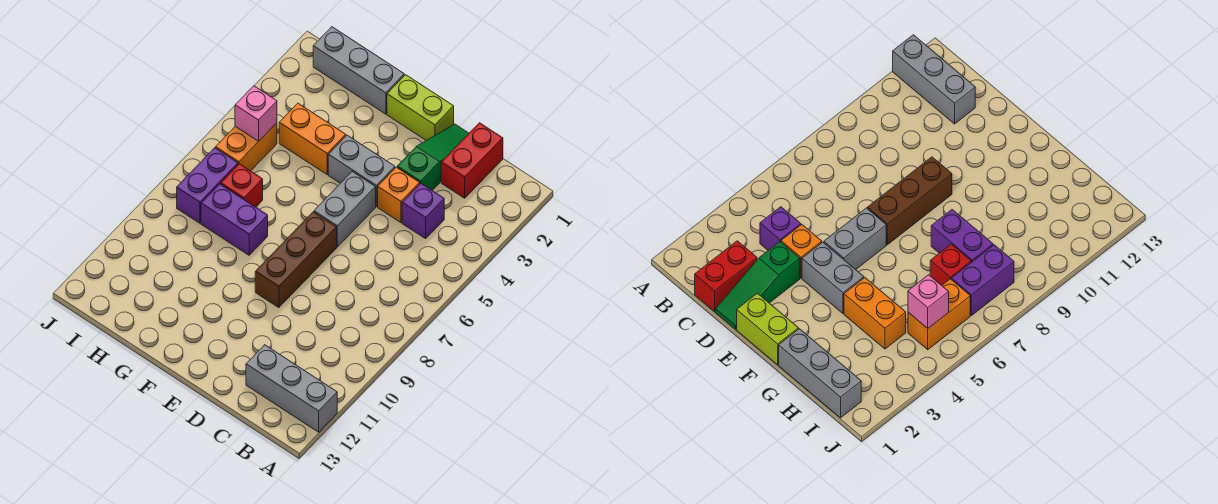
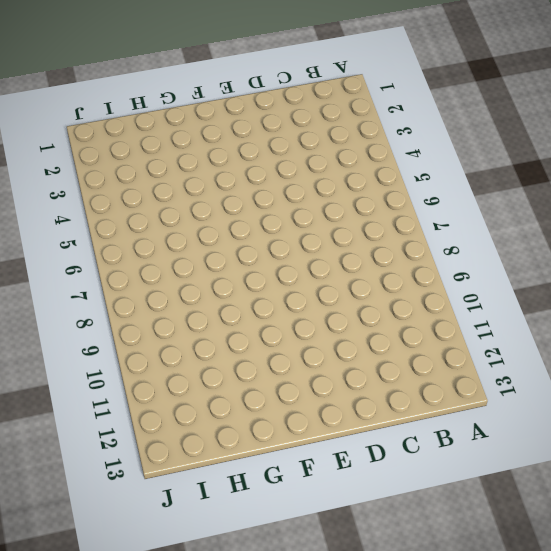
none -> grey brick A12:C12 level 1
none -> red brick C1:C2 level 1
none -> purple brick C4 level 1

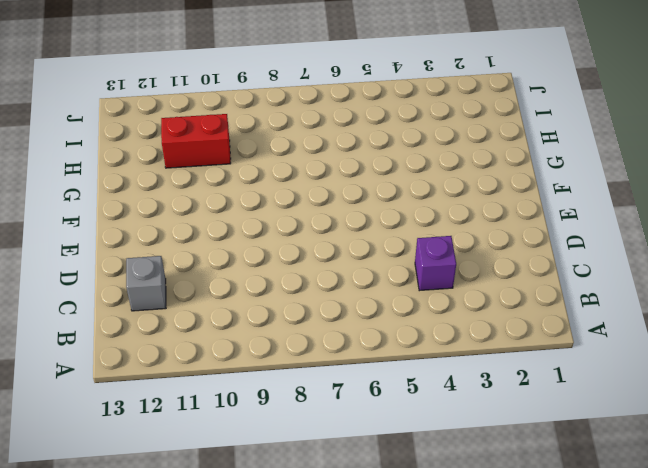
grey brick C12 level 1 -> grey brick A12:C12 level 1
red brick H10:H11 level 1 -> red brick C1:C2 level 1
none -> green slope D1:D3 level 1 top 3
none -> orange brick D4 level 1
none -> lime brick E1:F1 level 1

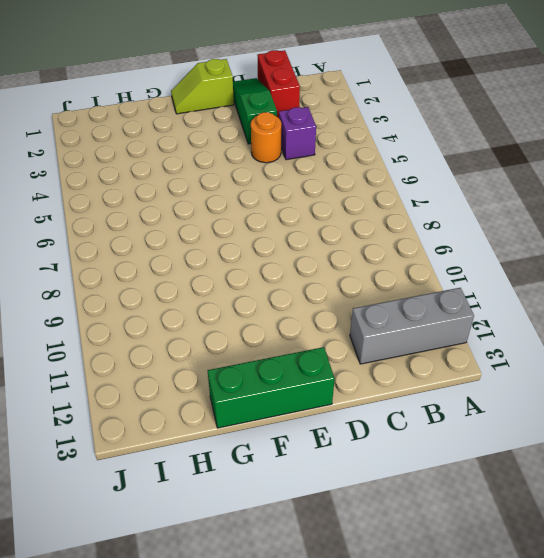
orange round brick D4 level 1 -> orange brick D4 level 1
lime slope E1:F1 level 1 top E -> lime brick E1:F1 level 1
green brick E13:G13 level 1 -> none
none -> grey brick E4:F4 level 1
none -> grey brick E5:E6 level 1
none -> brown brick E7:E9 level 1

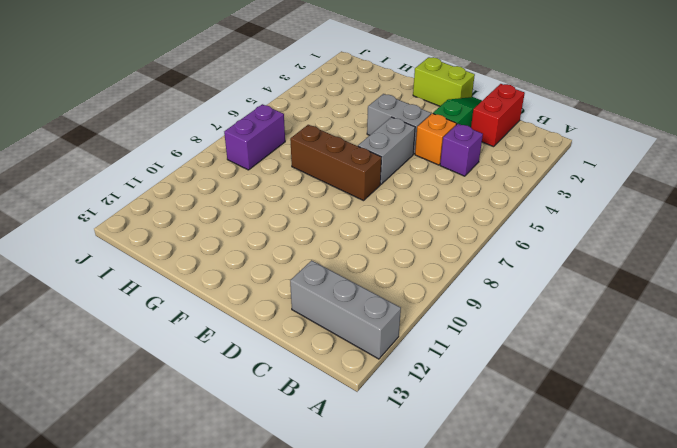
brown brick E7:G7 level 1 -> brown brick E7:E9 level 1
none -> grey brick G1:I1 level 1
none -> orange brick G4:H4 level 1
none -> purple brick G8:H8 level 1

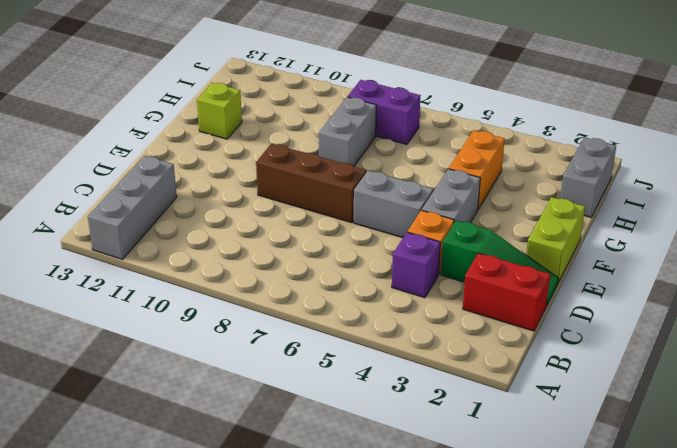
grey brick G8:H8 level 1 -> purple brick G8:H8 level 1
lime brick G12 level 1 -> none
grey brick H1:I1 level 1 -> grey brick G1:I1 level 1
none -> red brick H7 level 1
none -> orange brick I5:I6 level 1
none -> pink brick I5 level 2

